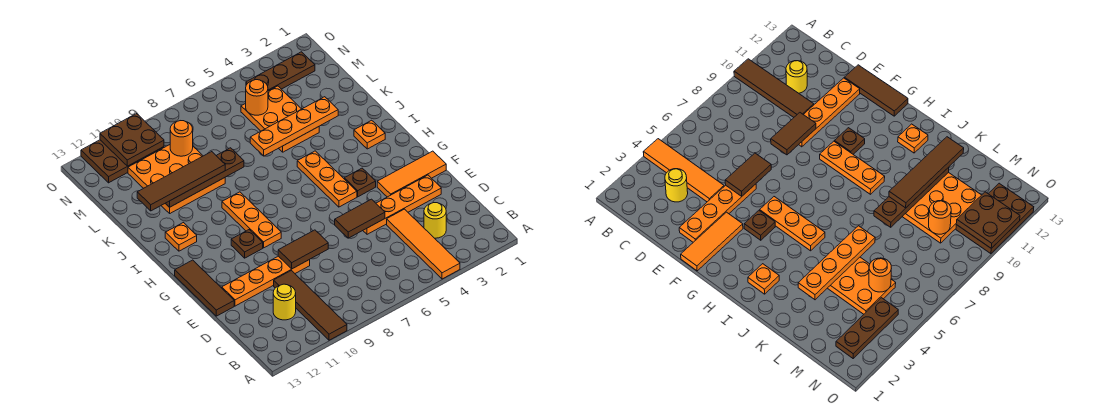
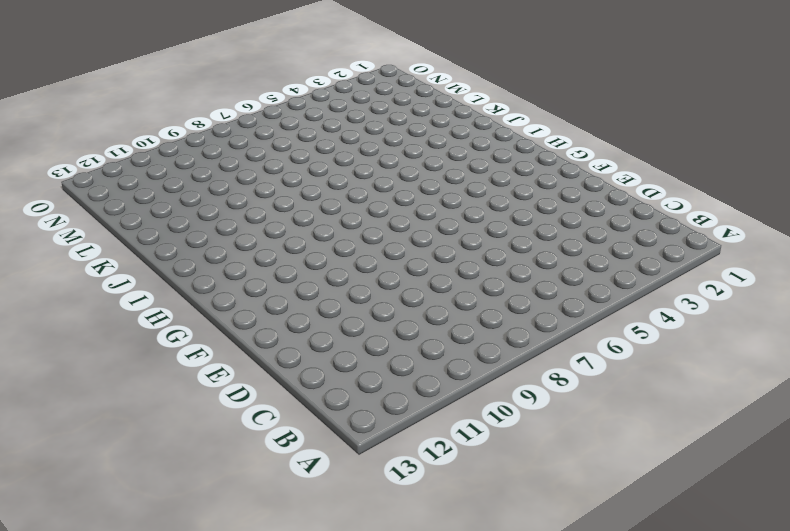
none -> orange tile A4:D4 level 1
none -> brown tile A10:D10 level 1
none -> yellow round brick C3 level 1

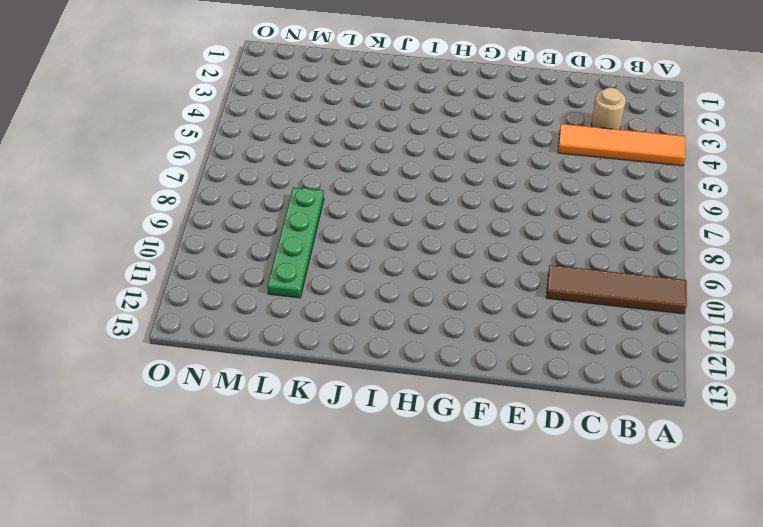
tan round brick C3 level 1 -> yellow round brick C3 level 1
green plate L8:L11 level 1 -> orange plate K9:M11 level 1
none -> yellow round brick C11 level 1
none -> orange plate E2:E5 level 1
none -> orange plate E9:E12 level 1

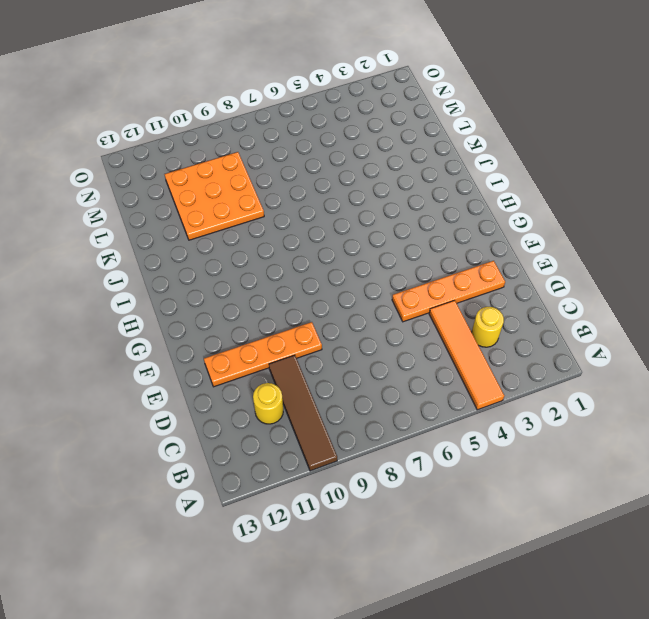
none -> brown tile E13:G13 level 1
none -> orange tile F1:F3 level 1
none -> brown plate G4 level 1

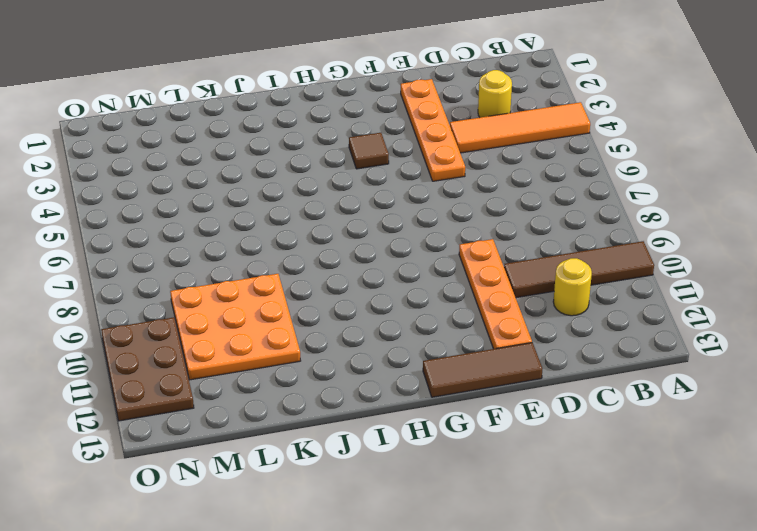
brown tile G4 level 1 -> brown plate G4 level 1
none -> orange tile F1:F3 level 1
none -> orange plate G5:I5 level 1
none -> orange plate G9:I9 level 1

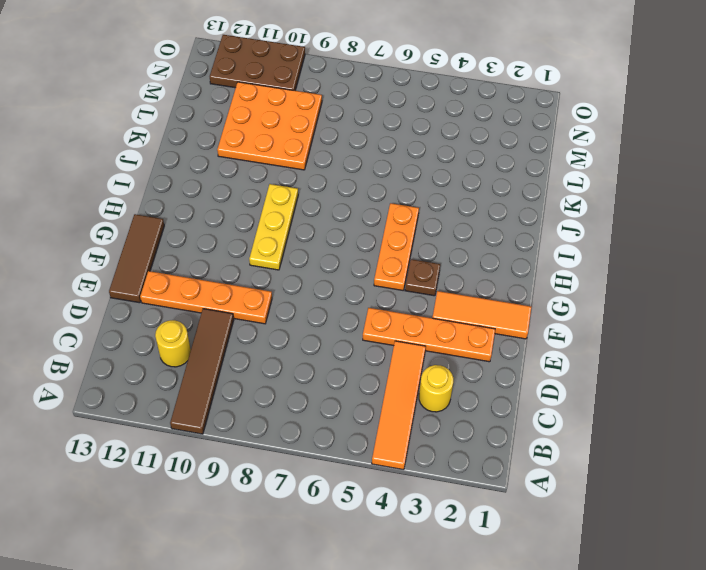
yellow plate G9:I9 level 1 -> orange plate G9:I9 level 1
none -> brown plate G10 level 1
none -> orange plate I2 level 1
none -> orange plate I12 level 1

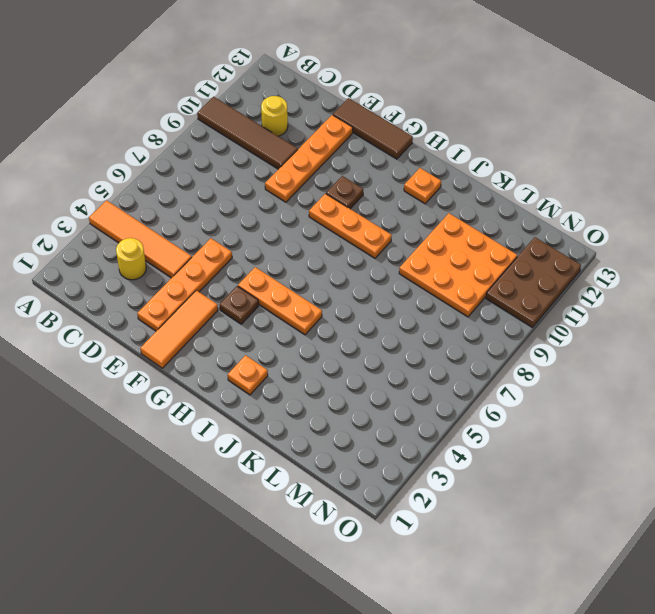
none -> orange plate K4:M5 level 1
none -> brown plate N2:N4 level 1
none -> brown tile E5:E6 level 2

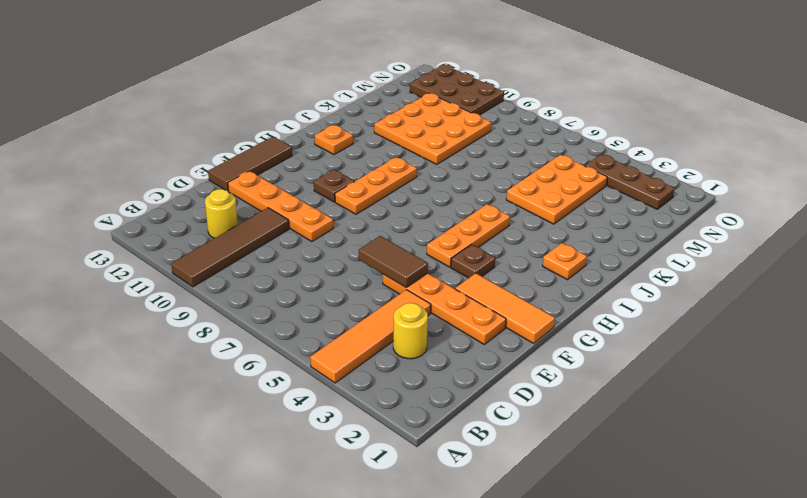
none -> brown tile E8:E9 level 2
none -> orange plate K3:K6 level 2
none -> brown plate K8:K11 level 2

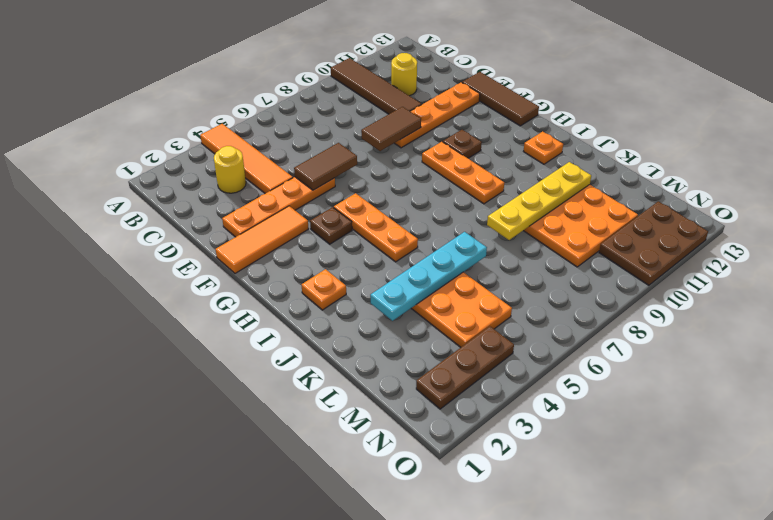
cyan plate K3:K6 level 2 -> orange plate K3:K6 level 2
yellow plate K8:K11 level 2 -> brown plate K8:K11 level 2
none -> orange round brick M5 level 2
none -> orange round brick M9 level 2
none -> brown plate N10:O11 level 2

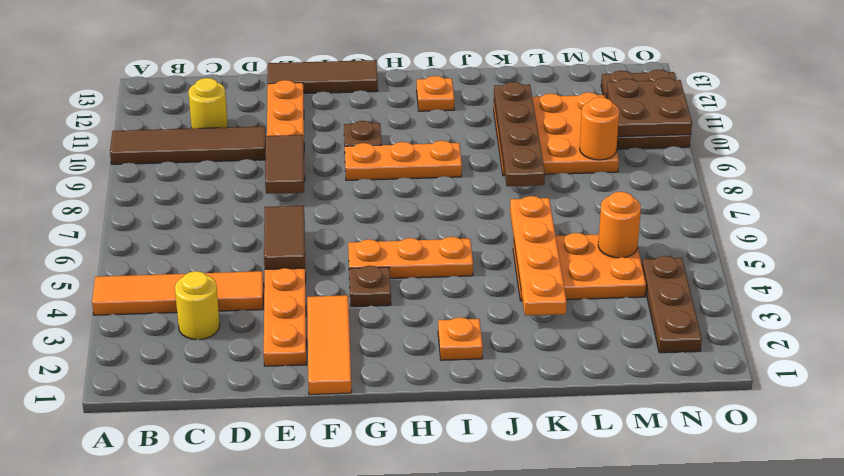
none -> brown tile K9:K12 level 3

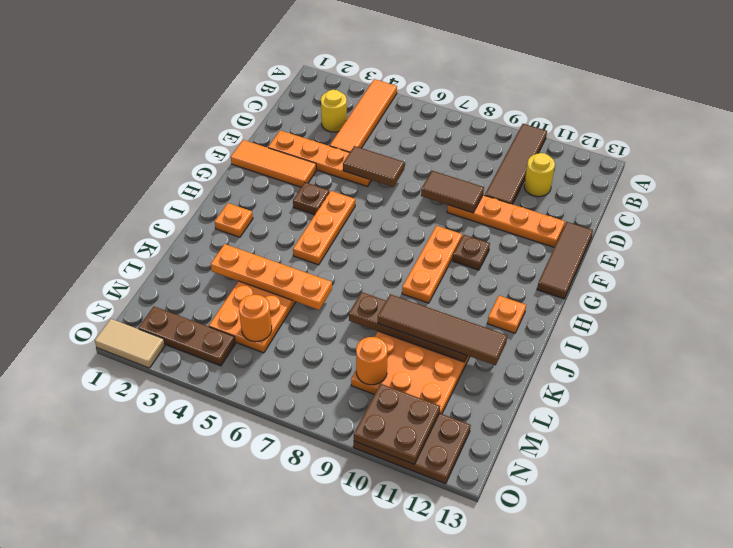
tan tile O1:O2 level 1 -> none

